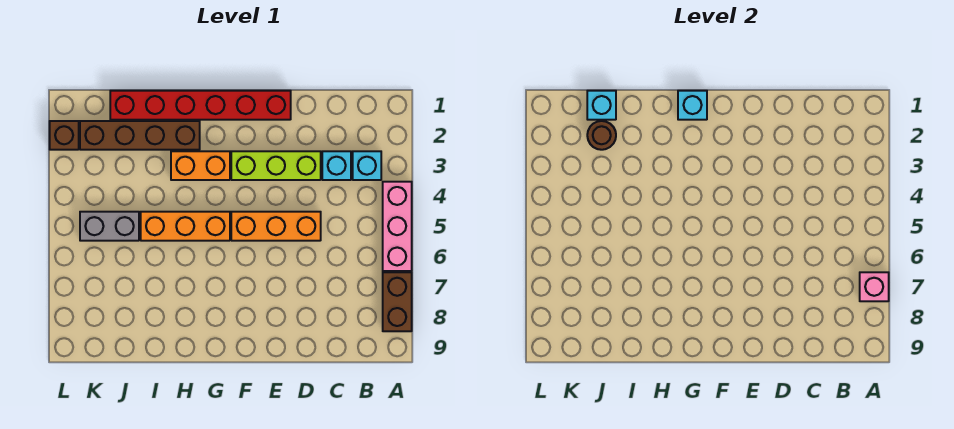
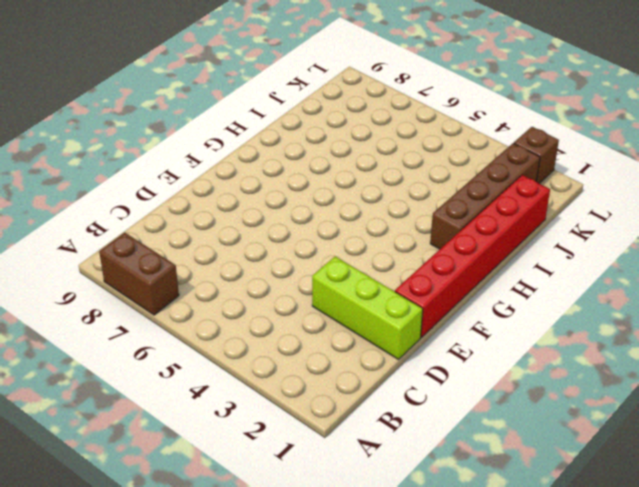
lime brick D1:D3 level 1 -> lime brick D3:F3 level 1
none -> pink brick A4:A6 level 1
none -> cyan brick B3 level 1
none -> cyan brick C3 level 1

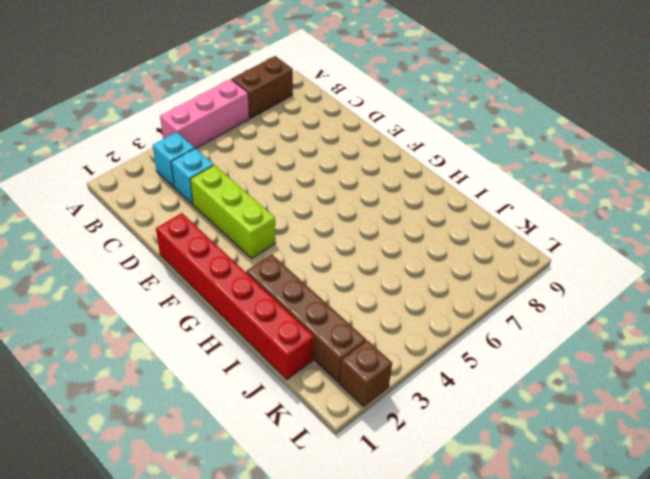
none -> orange brick D5:F5 level 1
none -> orange brick G3:H3 level 1
none -> orange brick G5:I5 level 1

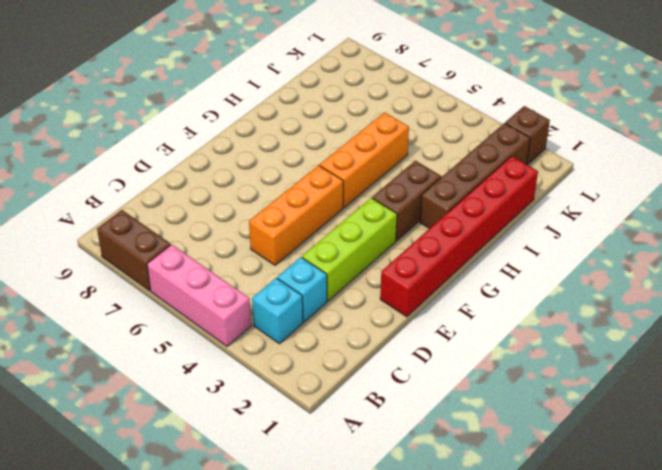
brown brick G3:H3 level 1 -> orange brick G3:H3 level 1
none -> grey brick J5:K5 level 1
none -> pink brick A7 level 2
none -> cyan brick G1 level 2

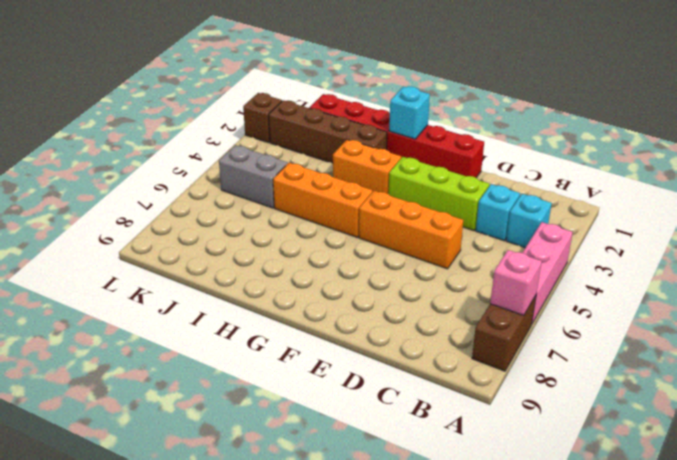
none -> cyan brick J1 level 2
none -> brown round brick J2 level 2

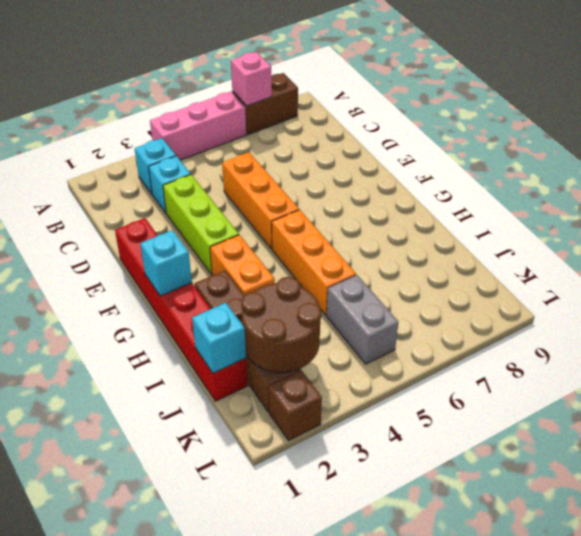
brown round brick J2:K3 level 2 -> brown round brick J2 level 2

